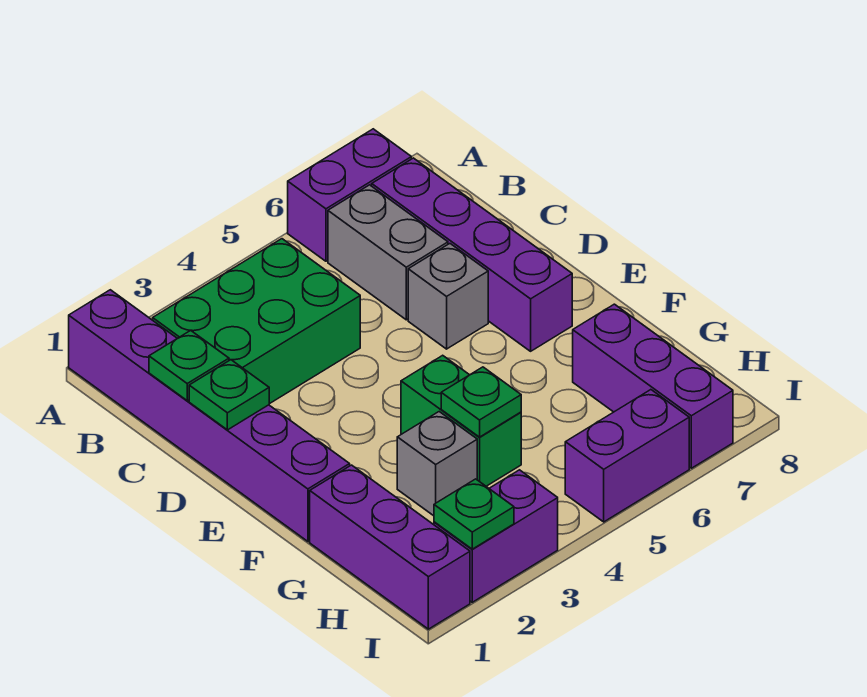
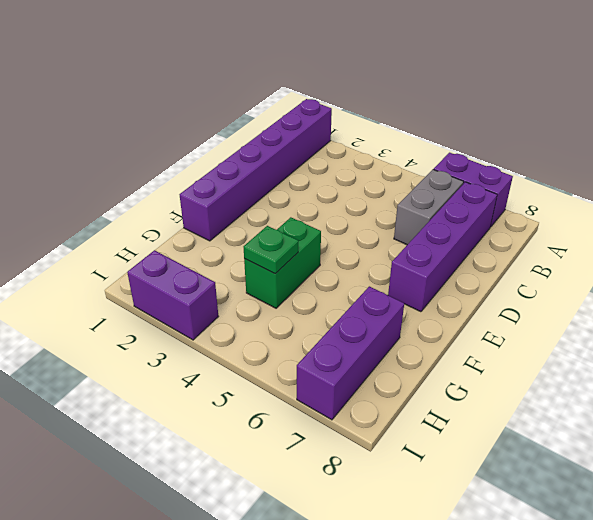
none -> green brick B2:C4 level 1
none -> grey brick D6 level 1
none -> purple brick G1:I1 level 1

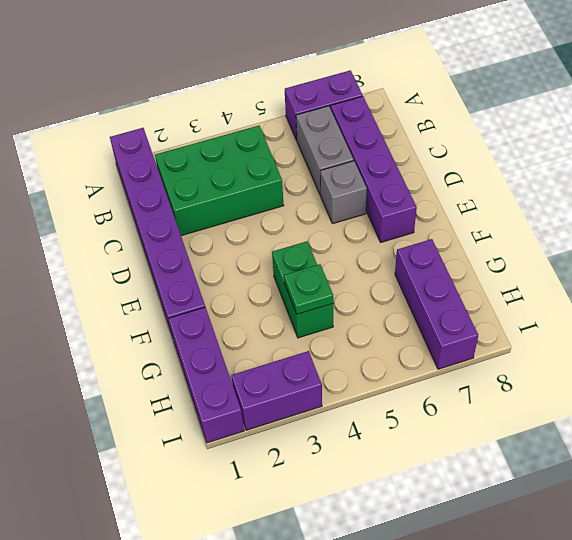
none -> grey brick G3 level 1
none -> purple brick I5:I6 level 1
none -> green plate C1 level 2

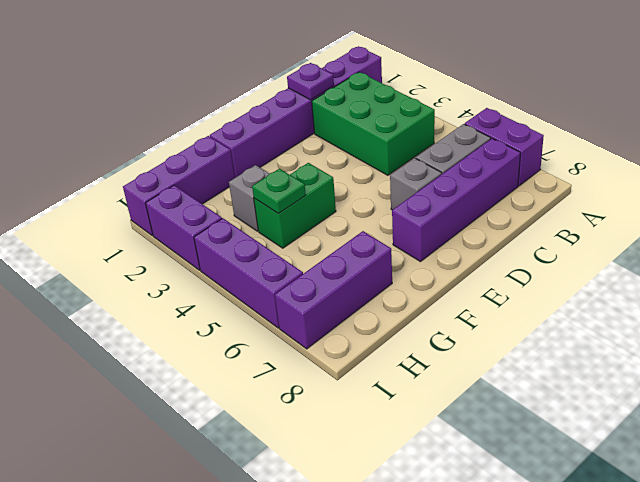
purple plate C1 level 2 -> green plate C1 level 2
purple brick I4:I6 level 1 -> purple brick I5:I6 level 1
none -> green plate D1 level 2
none -> green plate I2 level 2

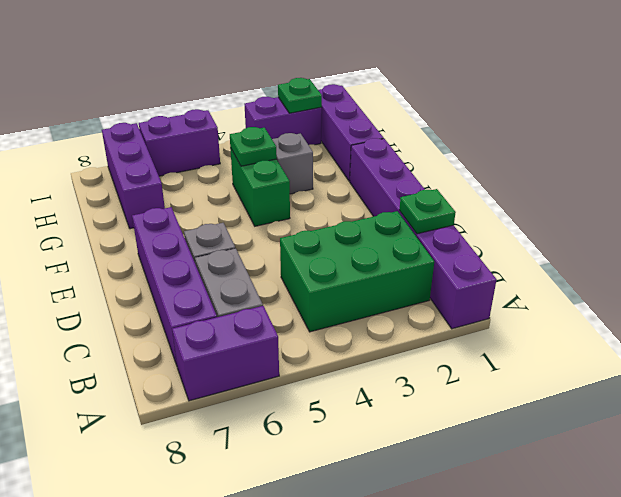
none -> green plate D1 level 2

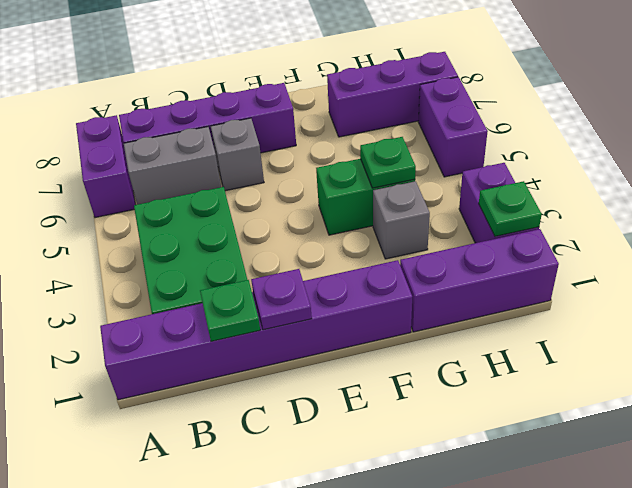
purple plate D1 level 2 -> green plate D1 level 2

